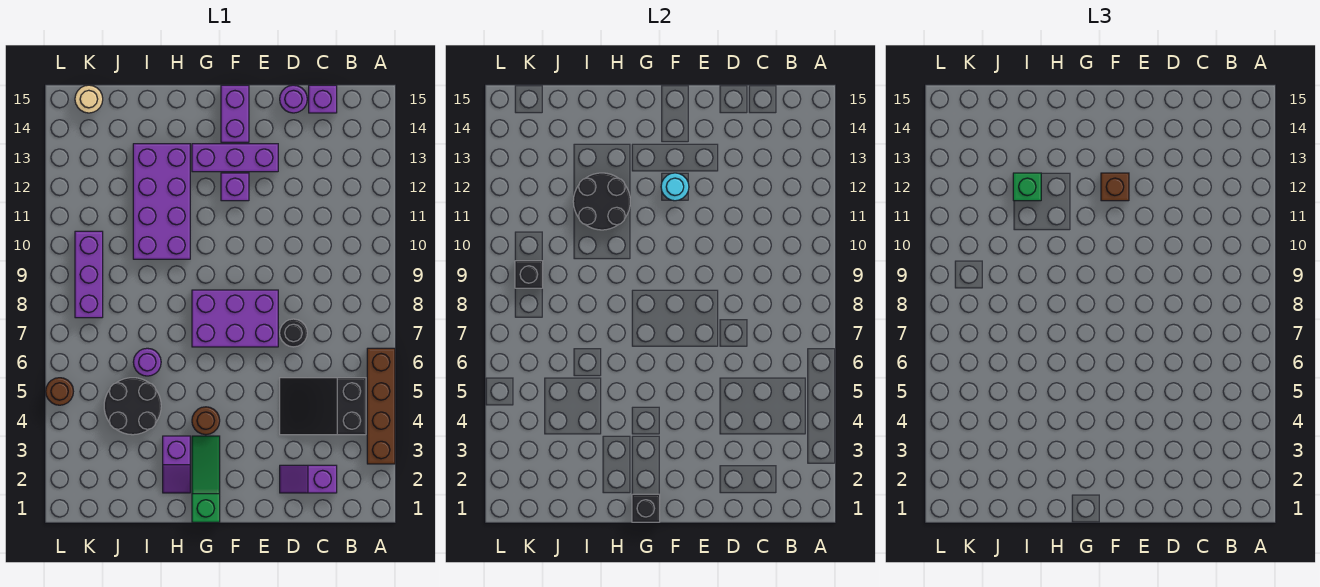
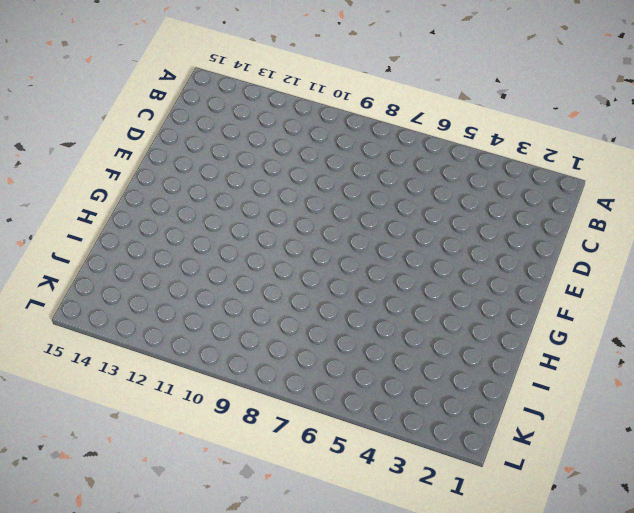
none -> brown brick A3:A6 level 1
none -> black slope B4:D5 level 1 top B
none -> purple slope C2:D2 level 1 top C

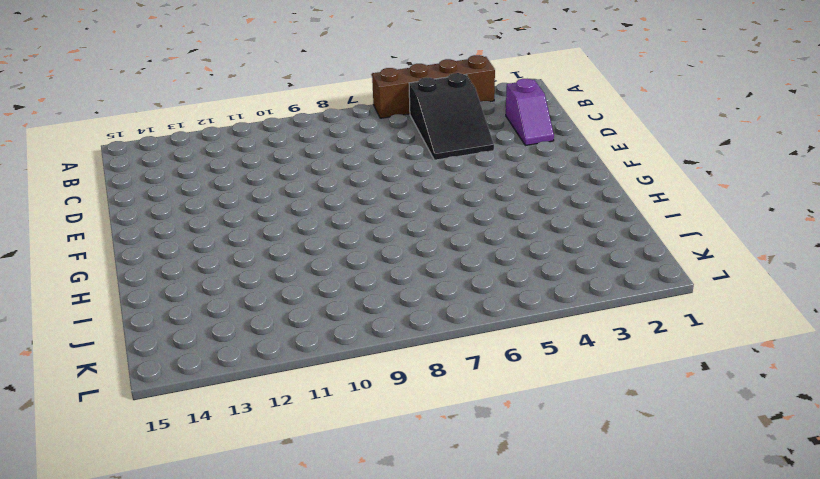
none -> purple brick C15 level 1
none -> black round brick D7 level 1
none -> purple round brick D15 level 1

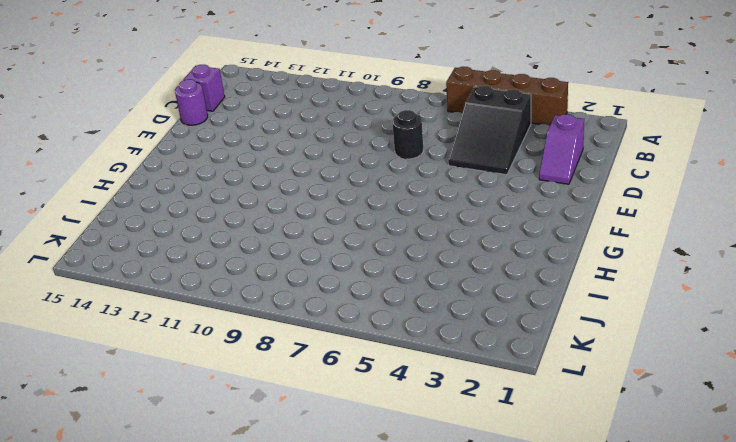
none -> purple brick E7:G8 level 1
none -> purple brick E13:G13 level 1
none -> purple brick F12 level 1

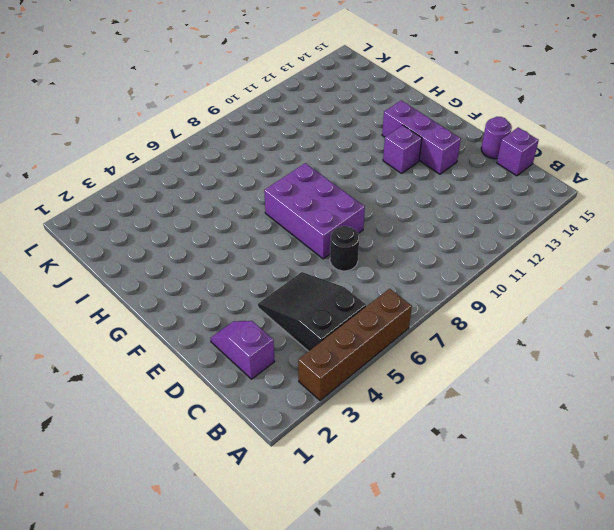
none -> purple brick F14:F15 level 1
none -> green slope G1:G3 level 1 top 1
none -> brown round brick G4 level 1

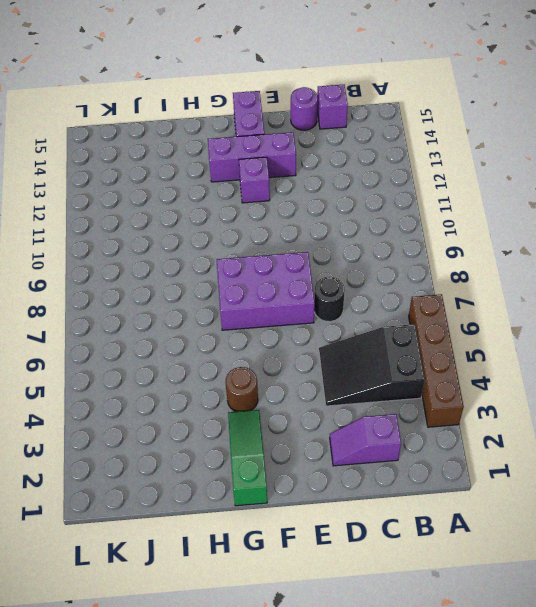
none -> purple slope H2:H3 level 1 top 3
none -> purple brick H10:I13 level 1
none -> black round brick I4:J5 level 1

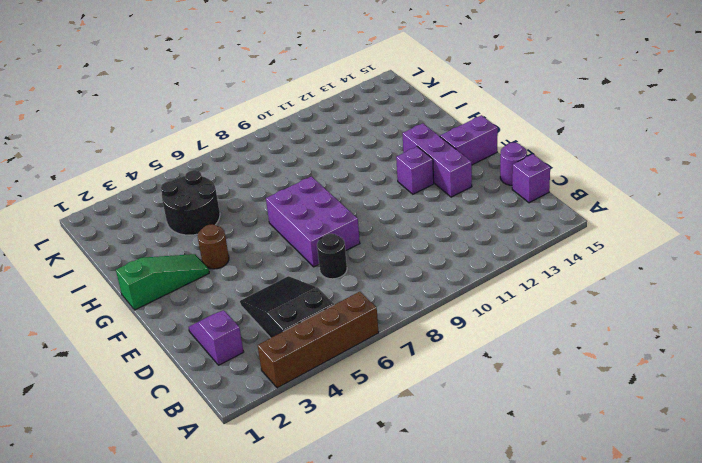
none -> purple slope H2:H3 level 1 top 3
none -> purple brick H10:I13 level 1
none -> purple round brick I6 level 1

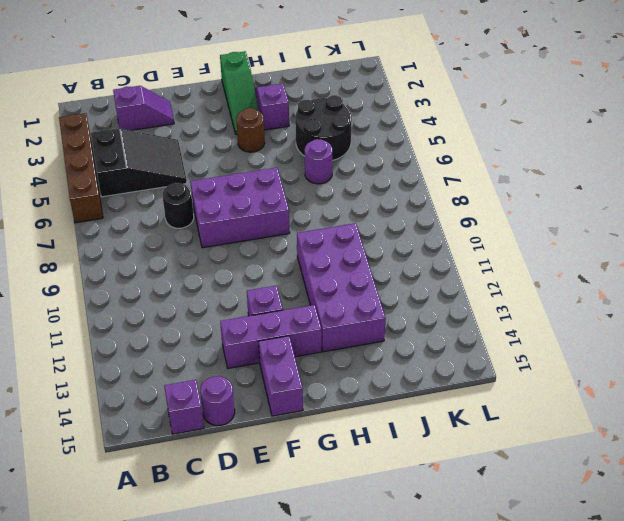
none -> purple brick K8:K10 level 1
none -> tan round brick K15 level 1
none -> brown round brick L5 level 1

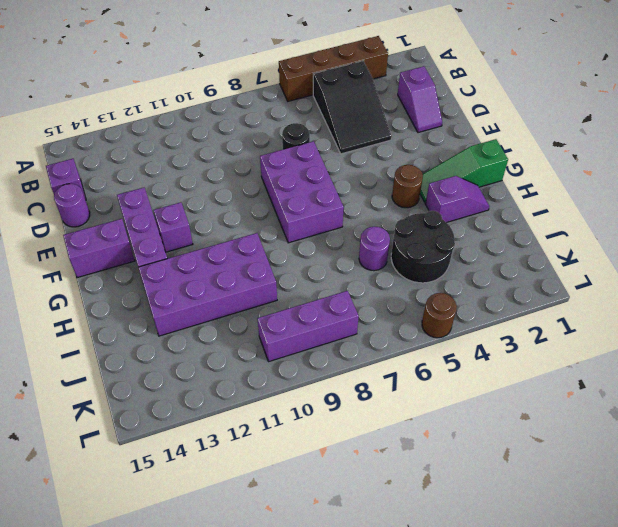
none -> tan round brick K15 level 1
none -> cyan round brick F12 level 2
none -> black brick G1 level 2

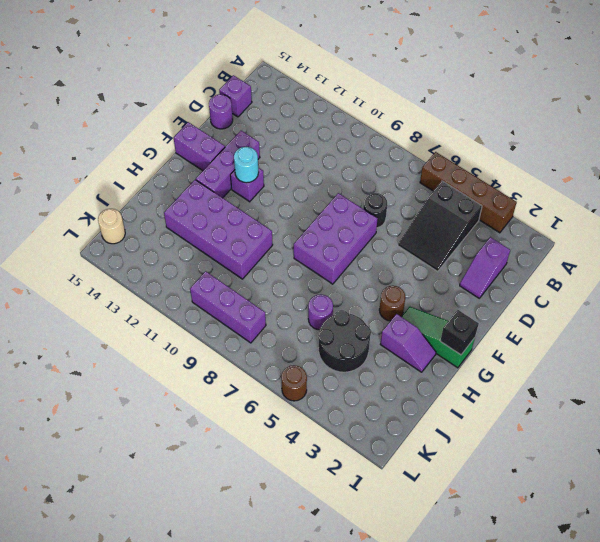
none -> black round brick H11:I12 level 2
none -> black brick K9 level 2
none -> brown brick F12 level 3

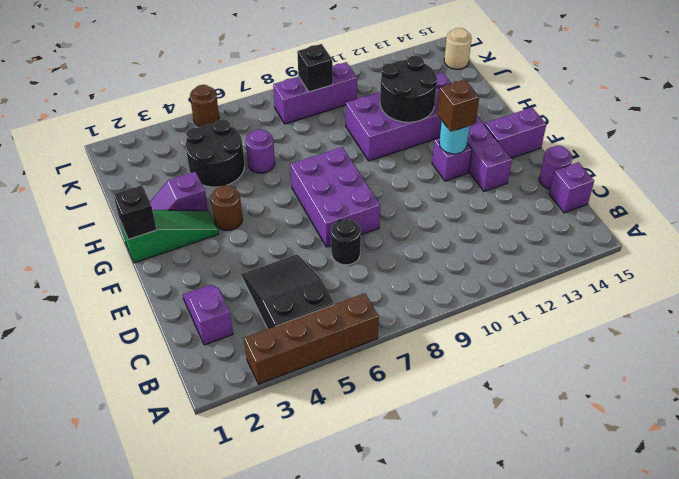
none -> green brick I12 level 3

